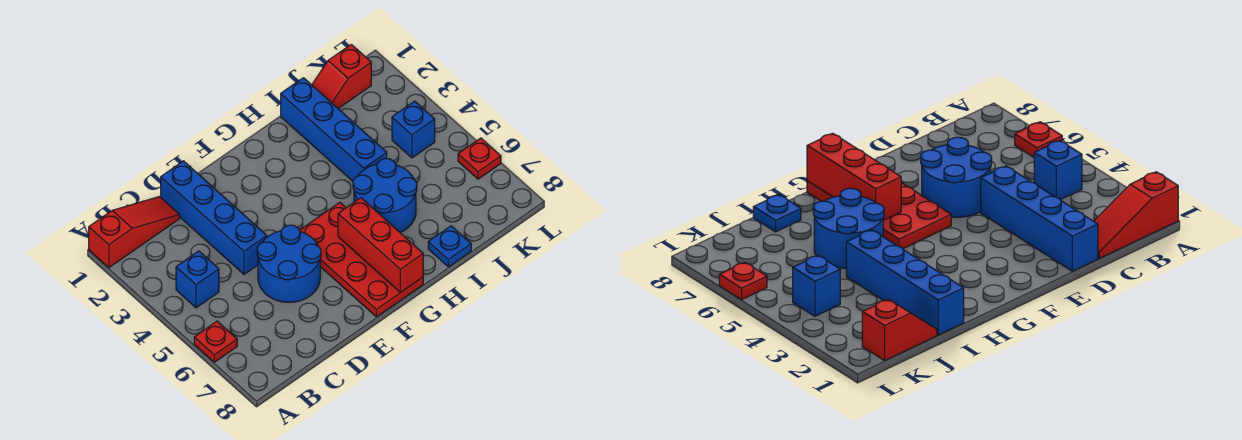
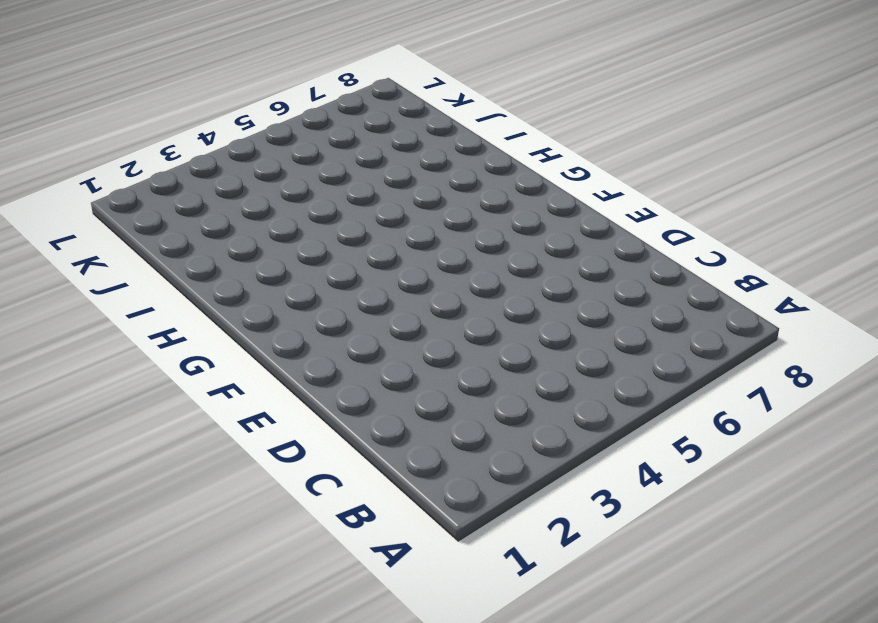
none -> red slope A1:C1 level 1 top A
none -> red plate A6 level 1
none -> blue brick B4 level 1

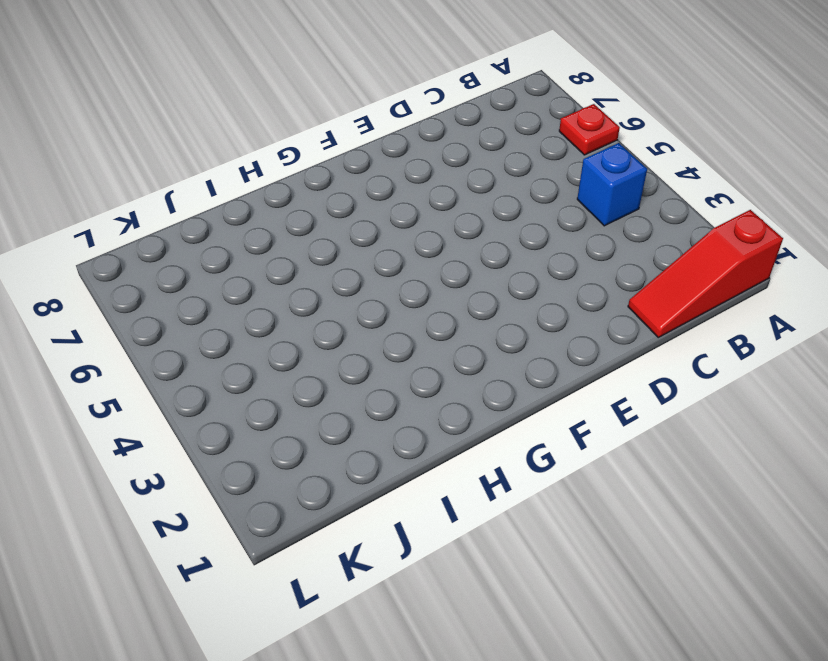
none -> blue brick D1:D4 level 1
none -> blue round brick D5:E6 level 1
none -> red plate F5:G8 level 1

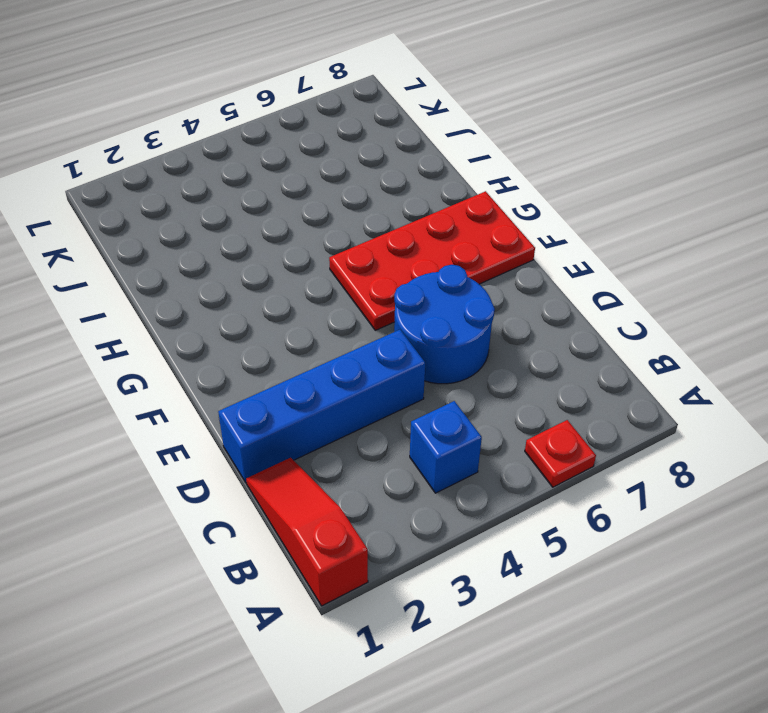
none -> blue round brick H5:I6 level 1
none -> blue brick I1:I4 level 1
none -> blue plate I8 level 1

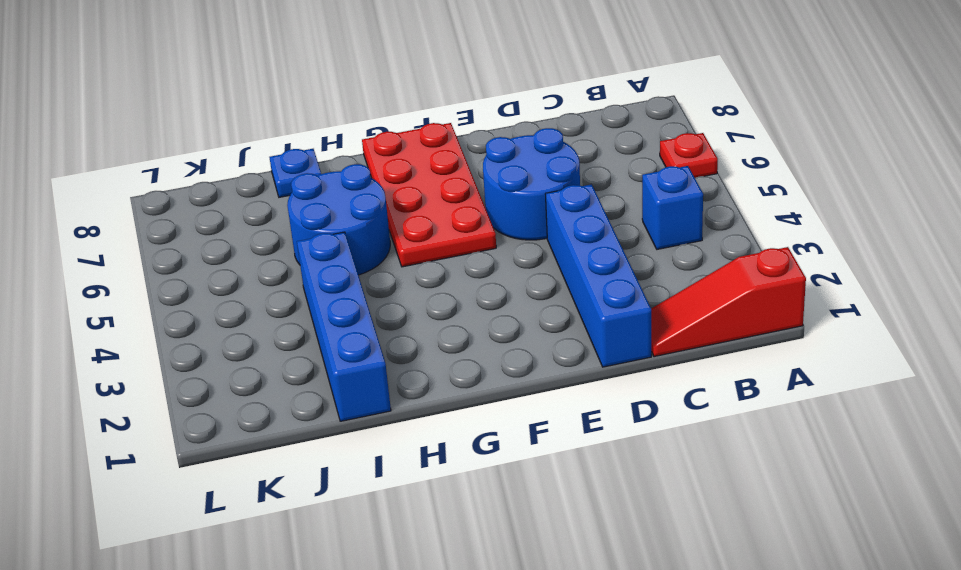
none -> red slope J1:K1 level 1 top K
none -> blue brick K4 level 1
none -> red plate L6 level 1

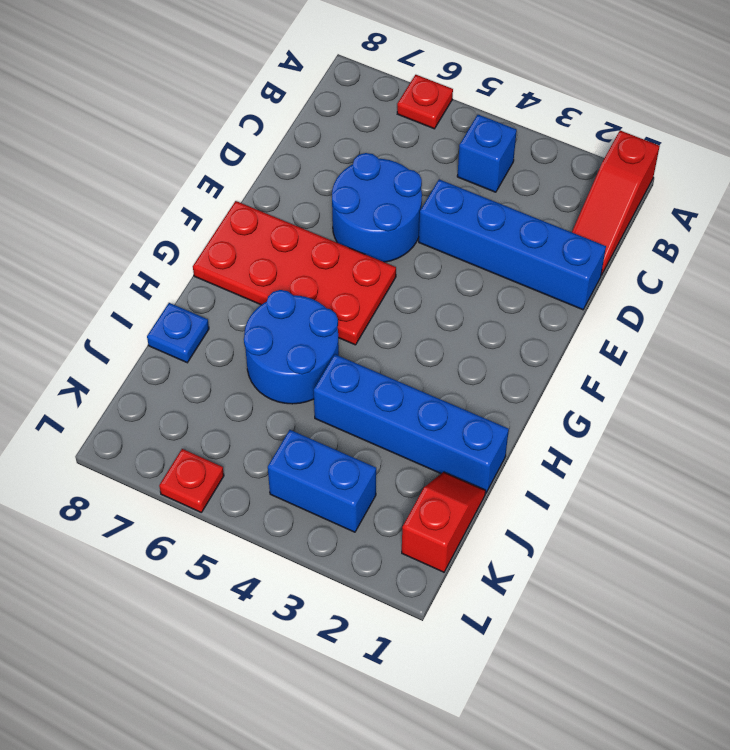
blue brick K3:K4 level 1 -> blue brick K4 level 1
none -> red brick G6:G8 level 2

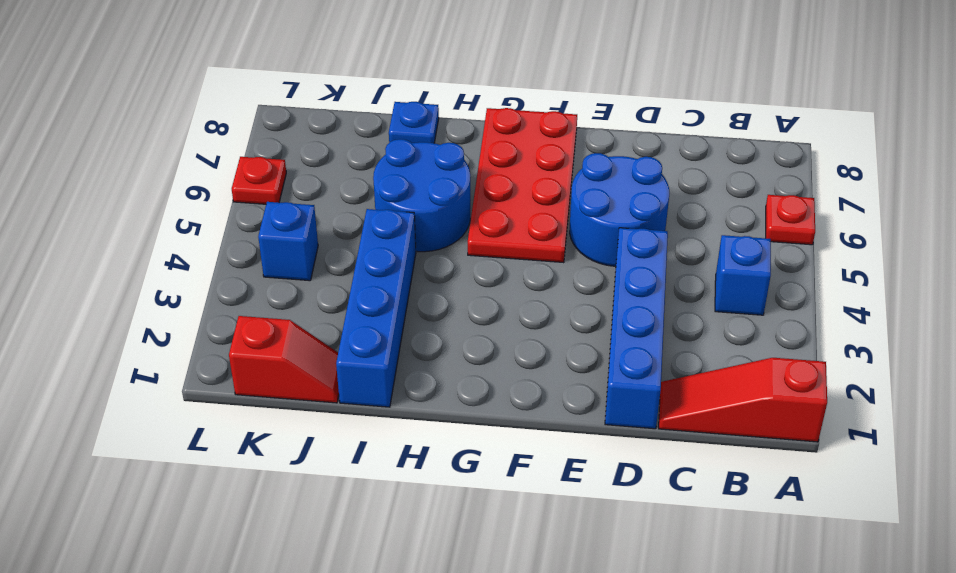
none -> red brick G6:G8 level 2

